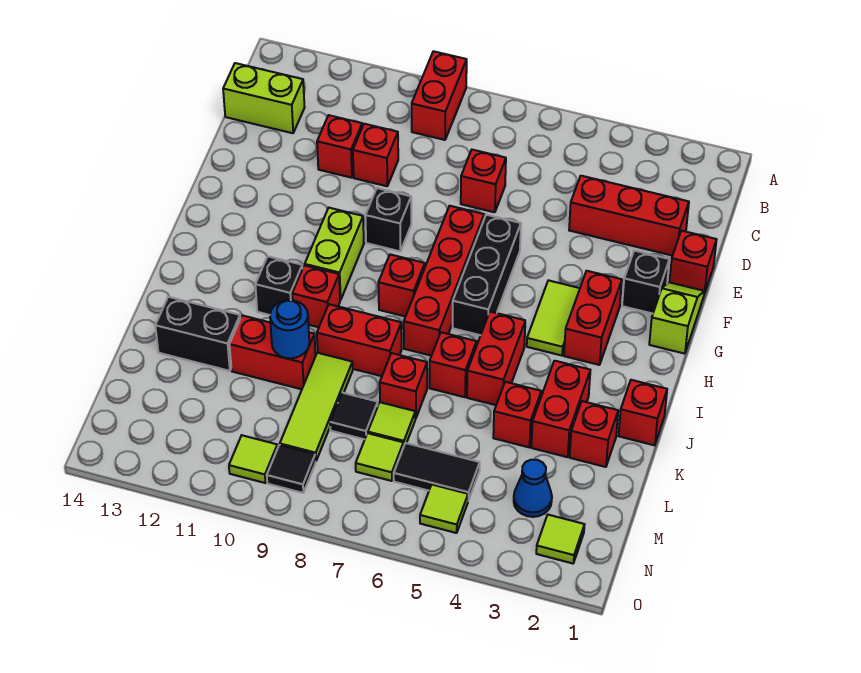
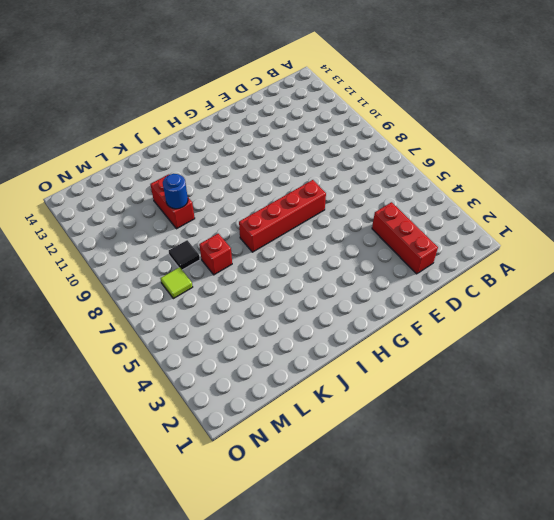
none -> red brick A9:B9 level 1
none -> lime brick C13:C14 level 1
none -> red brick D7 level 1
none -> red brick D10 level 1

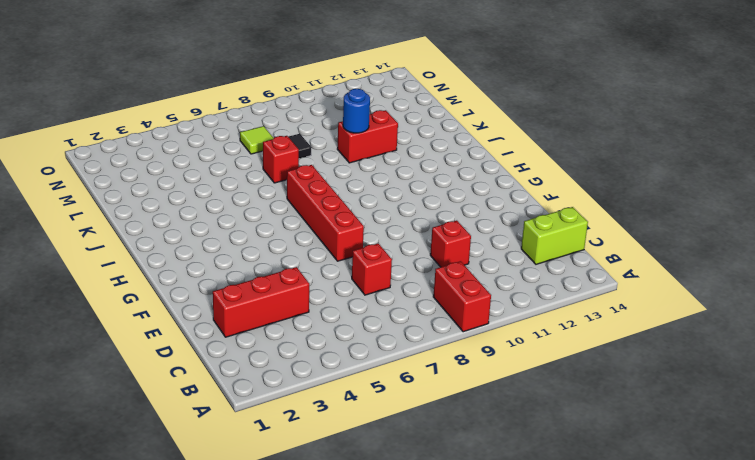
none -> red brick D11 level 1
none -> red brick E1 level 1
none -> lime slope F1:G1 level 1 top G
none -> black brick F2 level 1

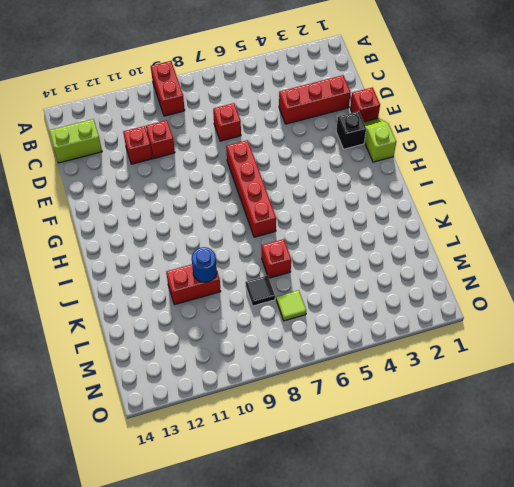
none -> black brick F6:H6 level 1
none -> black brick F9 level 1
none -> red brick G3:H3 level 1
none -> lime tile G4:H4 level 1

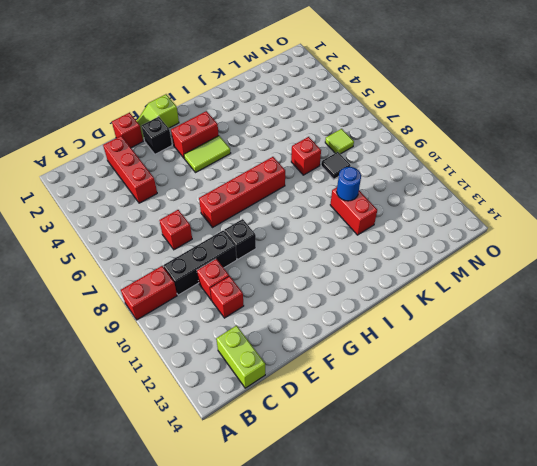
black brick C9:E9 level 1 -> black brick F6:H6 level 1
none -> lime brick G10:H10 level 1
none -> red brick H8 level 1
none -> red brick I5:J5 level 1
none -> red brick I10 level 1

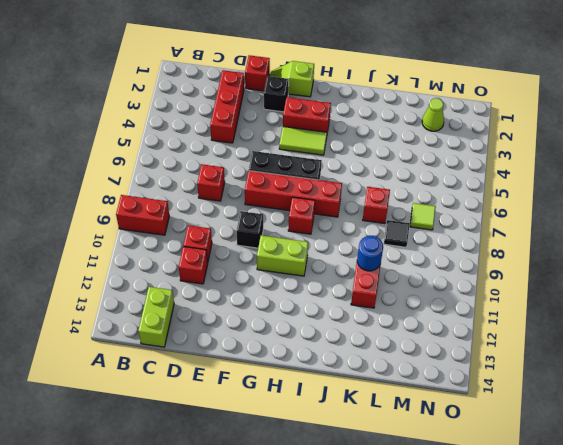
lime cone M2 level 1 -> none
none -> red brick I5:J5 level 1
none -> red brick I10 level 1
none -> black brick I11 level 1
none -> red brick J1 level 1

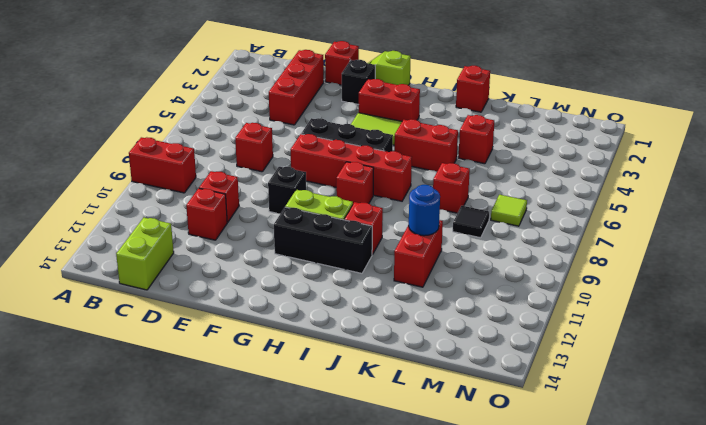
black brick G11:I11 level 1 -> black brick I11 level 1
none -> red brick J3:K3 level 1
none -> red brick J6 level 1
none -> red brick J8:J9 level 1
none -> red brick K2 level 1

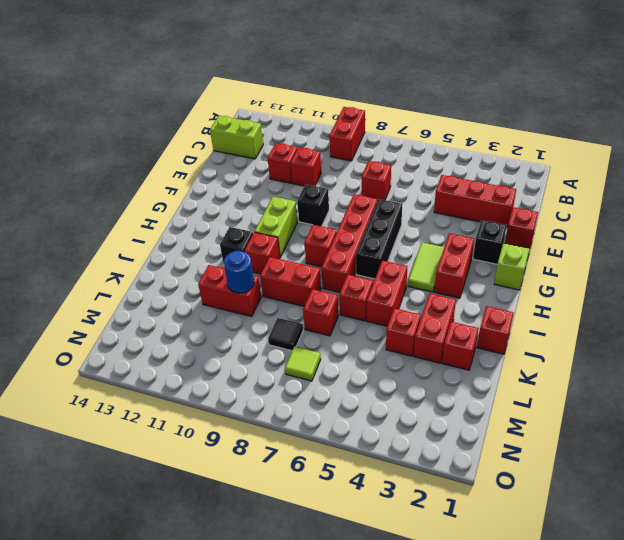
none -> lime tile K9:M9 level 1
none -> black brick K12:K13 level 1
none -> lime tile L7 level 1
none -> blue cone M3 level 1

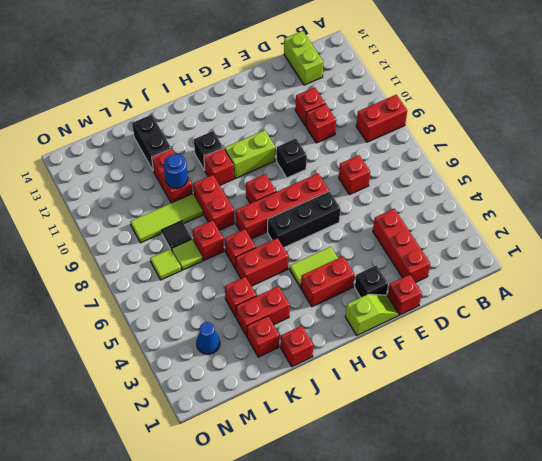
none -> black tile M5:M6 level 1
none -> lime tile N2 level 1
none -> lime tile N5 level 1
none -> black tile N9 level 1

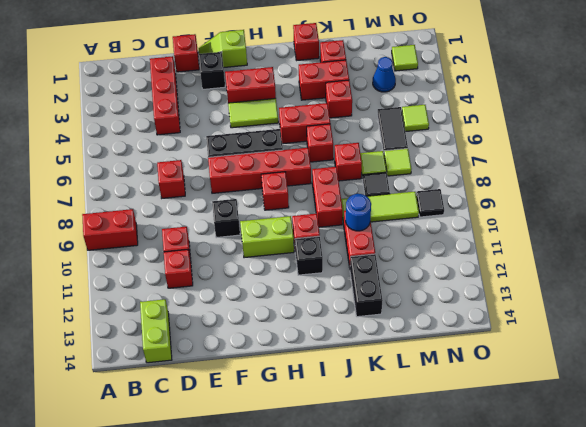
none -> lime tile N10 level 1

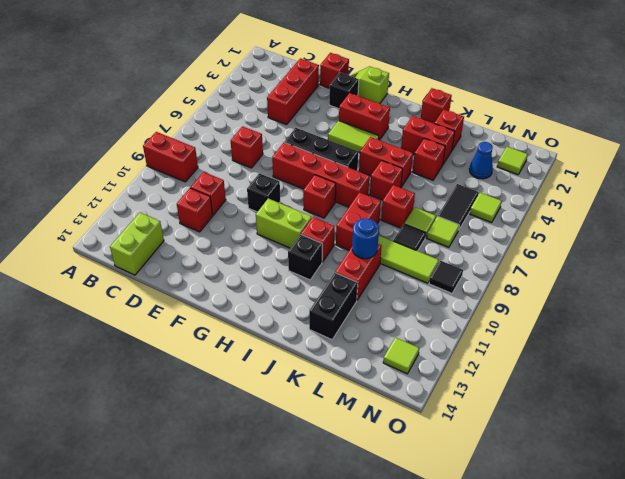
lime tile N13 level 1 -> lime tile N10 level 1

